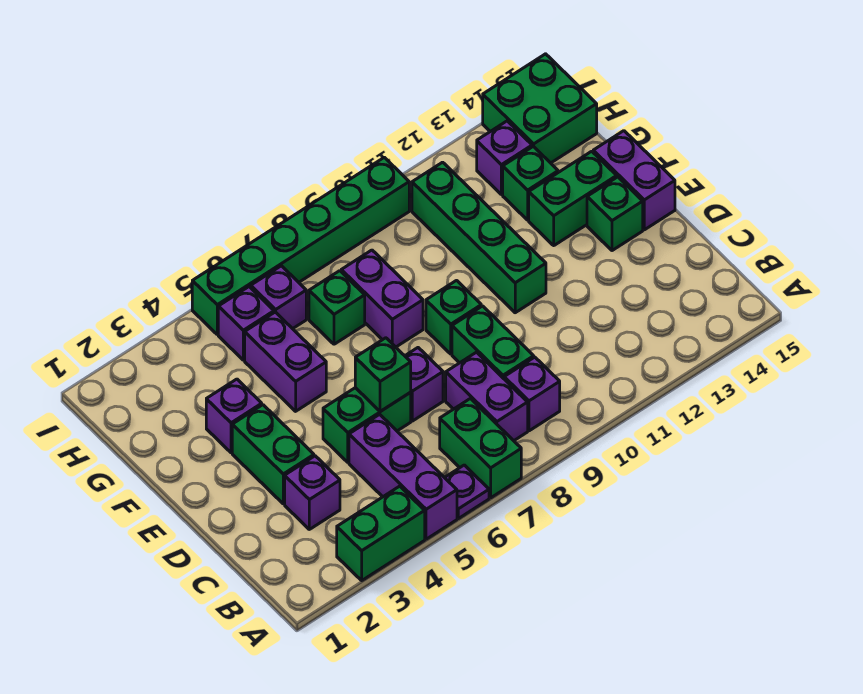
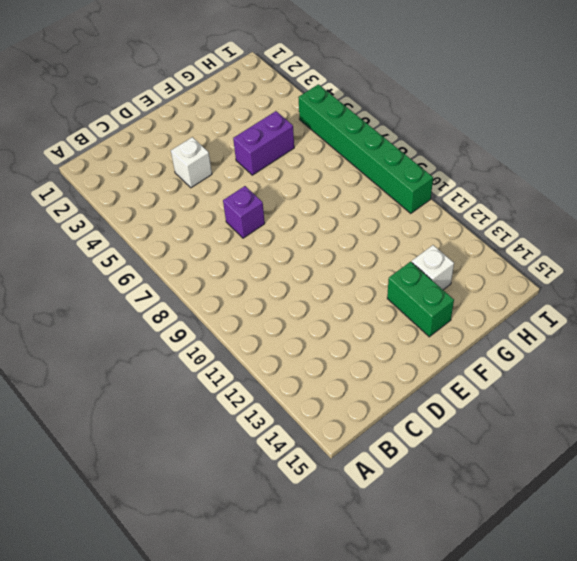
white brick D4 level 1 -> none
white brick G13 level 1 -> green brick G13 level 1
none -> green brick A3:A4 level 1
none -> purple brick A5:C5 level 1
none -> purple plate A6 level 1

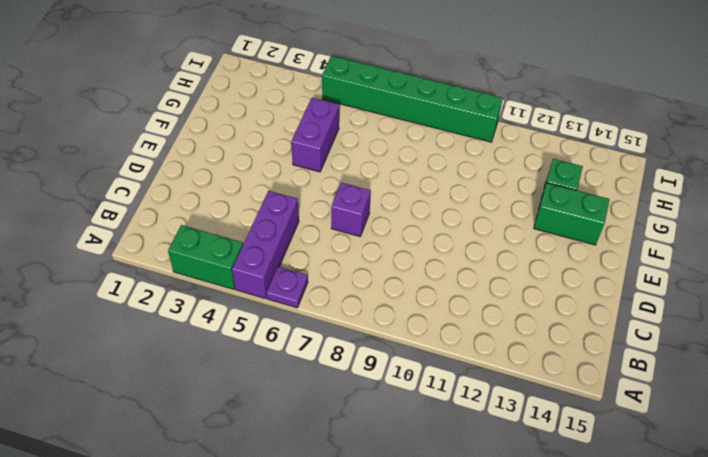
none -> green brick A7:B7 level 1
none -> purple brick B8:C8 level 1
none -> purple brick B9 level 1

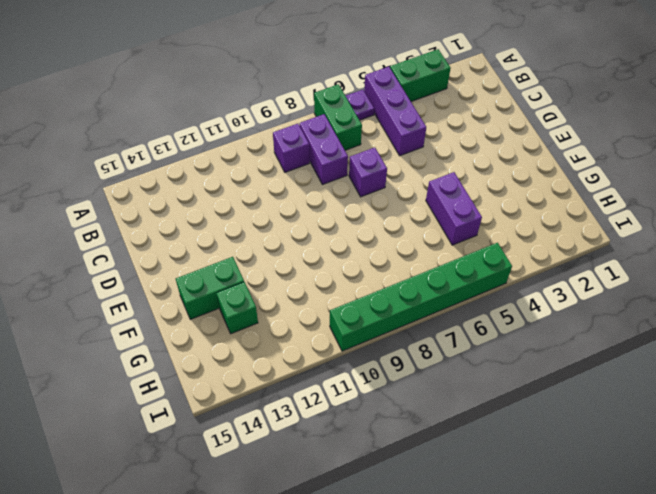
none -> purple brick C3 level 1
none -> green brick C9:D9 level 1
none -> green brick D3:E3 level 1

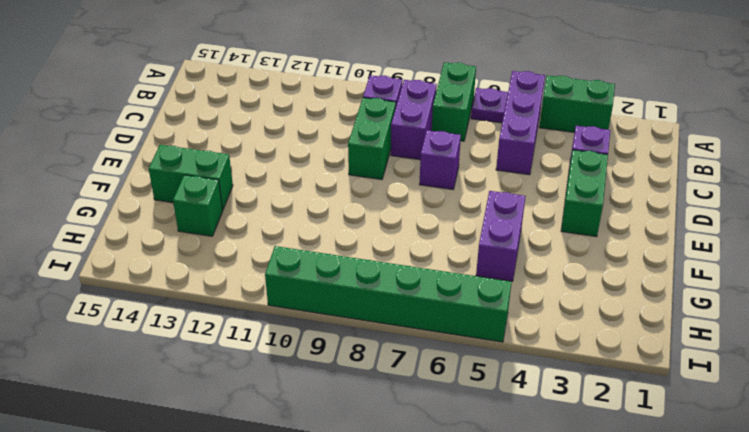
none -> green brick D5:D6 level 1
none -> green brick E9 level 1
none -> green brick E11:H11 level 1

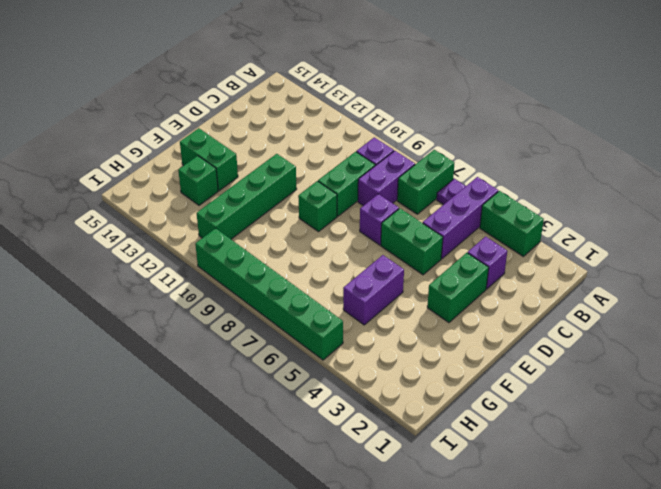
none -> green brick E14 level 1
none -> purple brick E15:F15 level 1
none -> purple brick F3 level 1

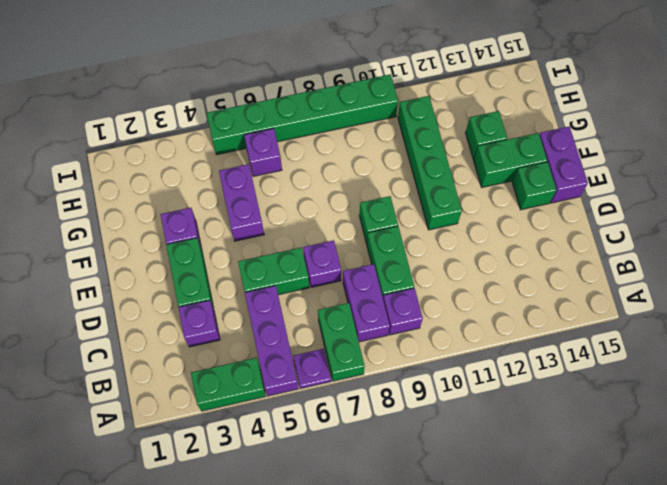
none -> purple brick F8:G8 level 1
none -> green brick G7 level 1
none -> purple brick H5 level 1

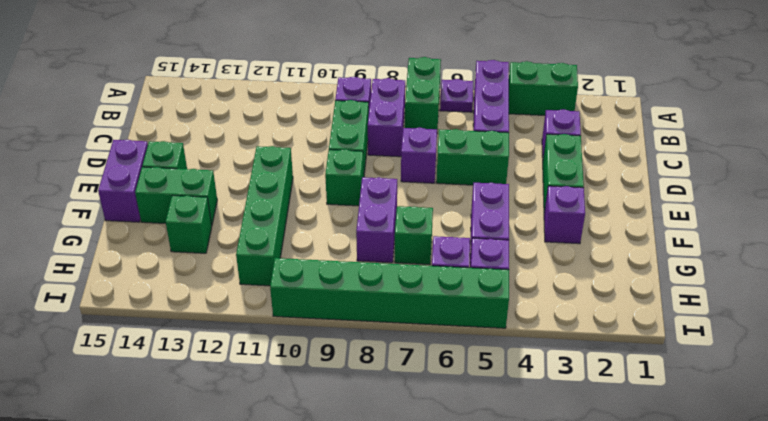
none -> purple brick H13 level 1
none -> green brick H14:I15 level 1
none -> green brick D6 level 2

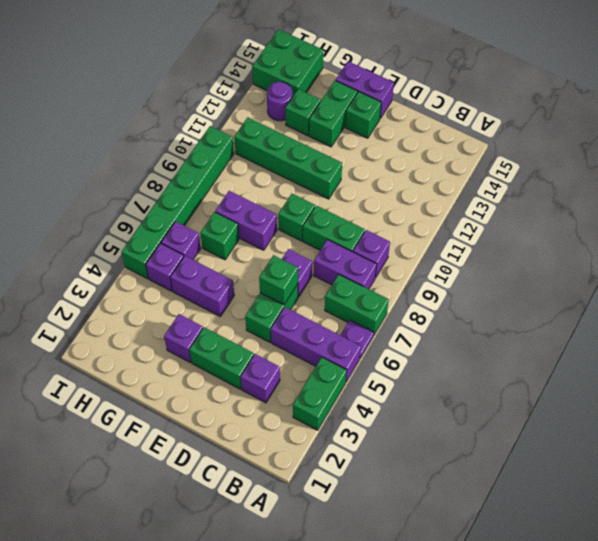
purple round brick H13 level 1 -> purple brick H13 level 1

